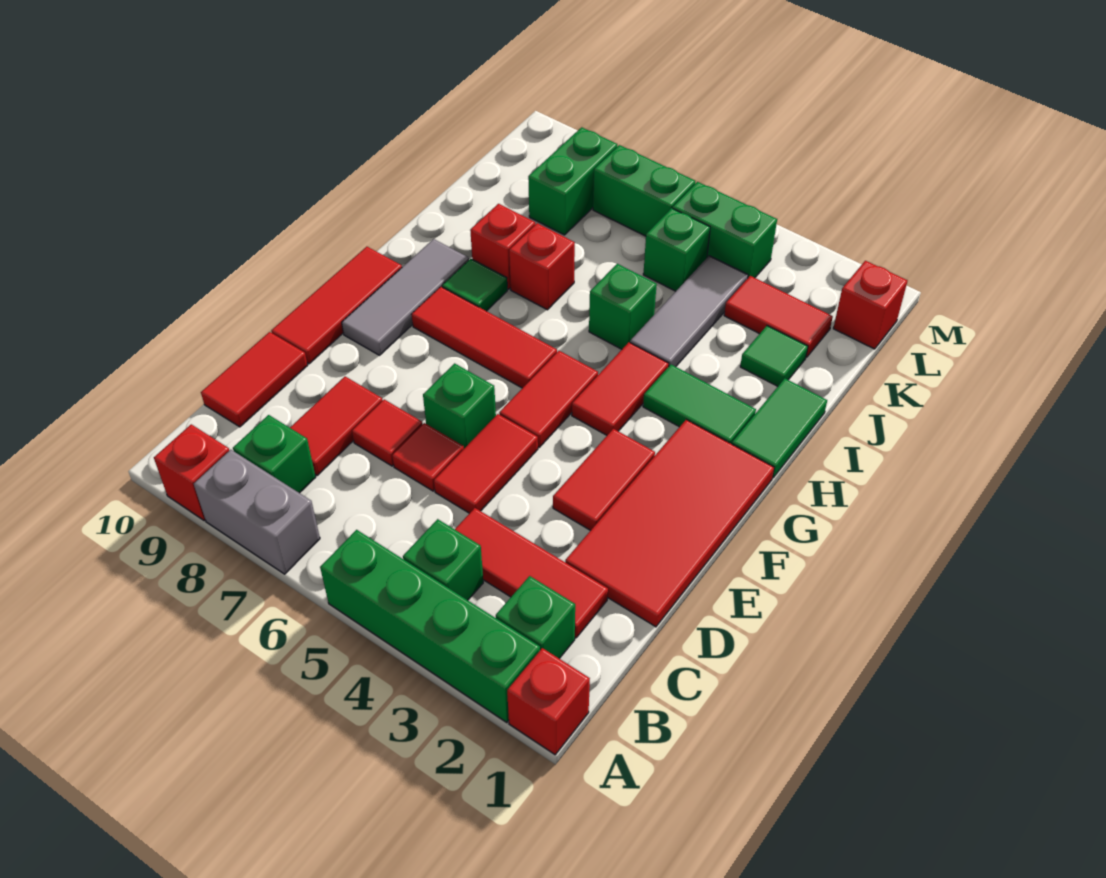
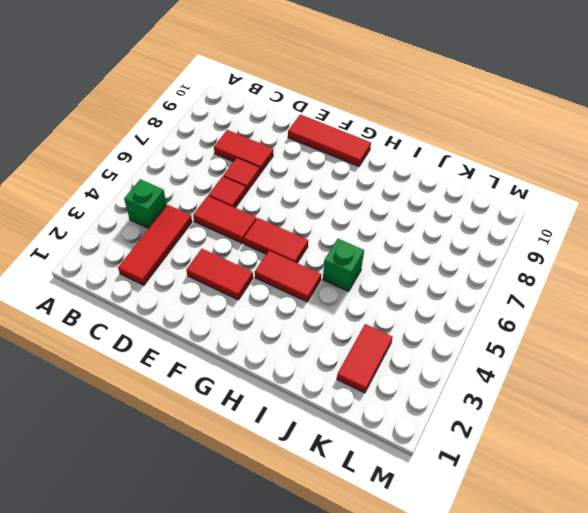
none -> red brick A1 level 1
none -> green brick A2:A5 level 1
none -> grey brick A7:A8 level 1
none -> red brick A9 level 1

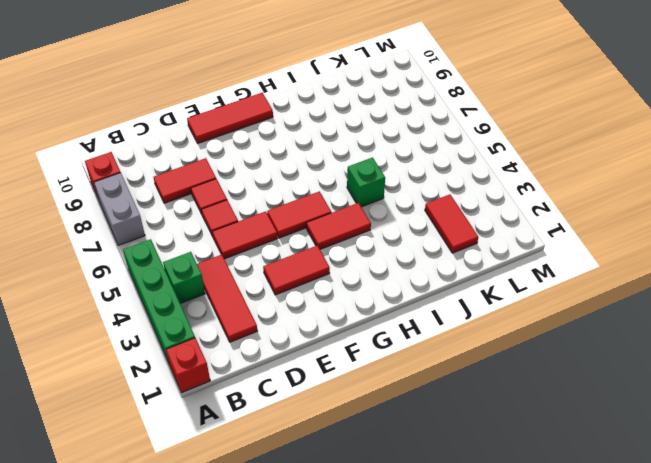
none -> green brick B2 level 1
none -> green brick B8 level 1
none -> red tile C10:D10 level 1
none -> red tile D1:G2 level 1

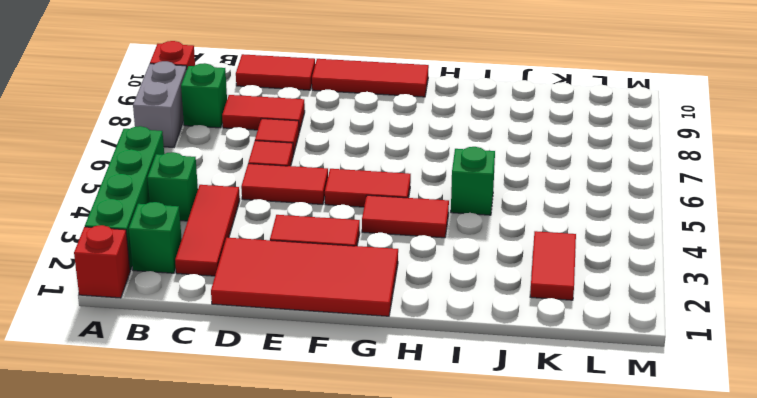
none -> green brick E6 level 1
none -> grey tile F9:H9 level 1
none -> red tile G6:G8 level 1
none -> green tile H1:I1 level 1

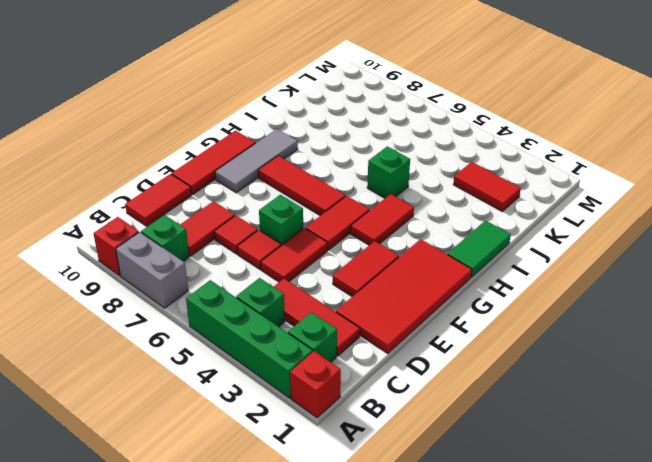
none -> green tile H2:H3 level 1
none -> green tile H8 level 1
none -> grey tile I4:K4 level 1
none -> red brick I7 level 1

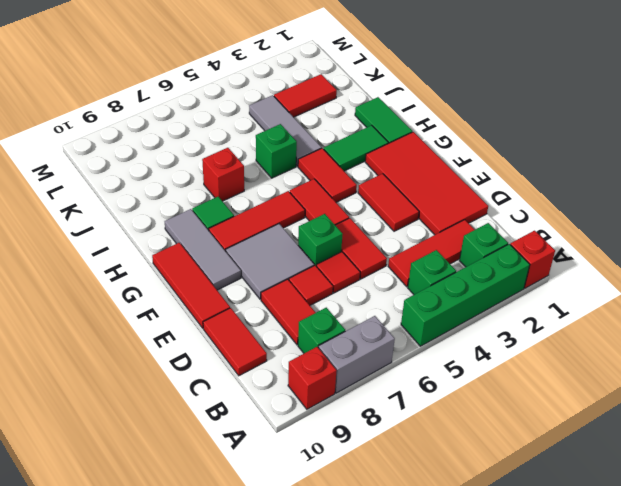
grey tile E7:F8 level 1 -> none
none -> red brick I8 level 1
none -> green tile J2 level 1
none -> green brick K5 level 1
none -> green brick K8:L8 level 1

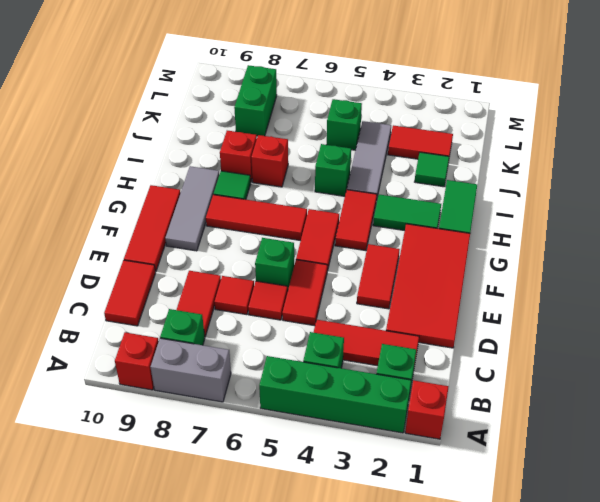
none -> red brick L1 level 1
none -> green brick L4:L5 level 1
none -> green brick L6:L7 level 1

